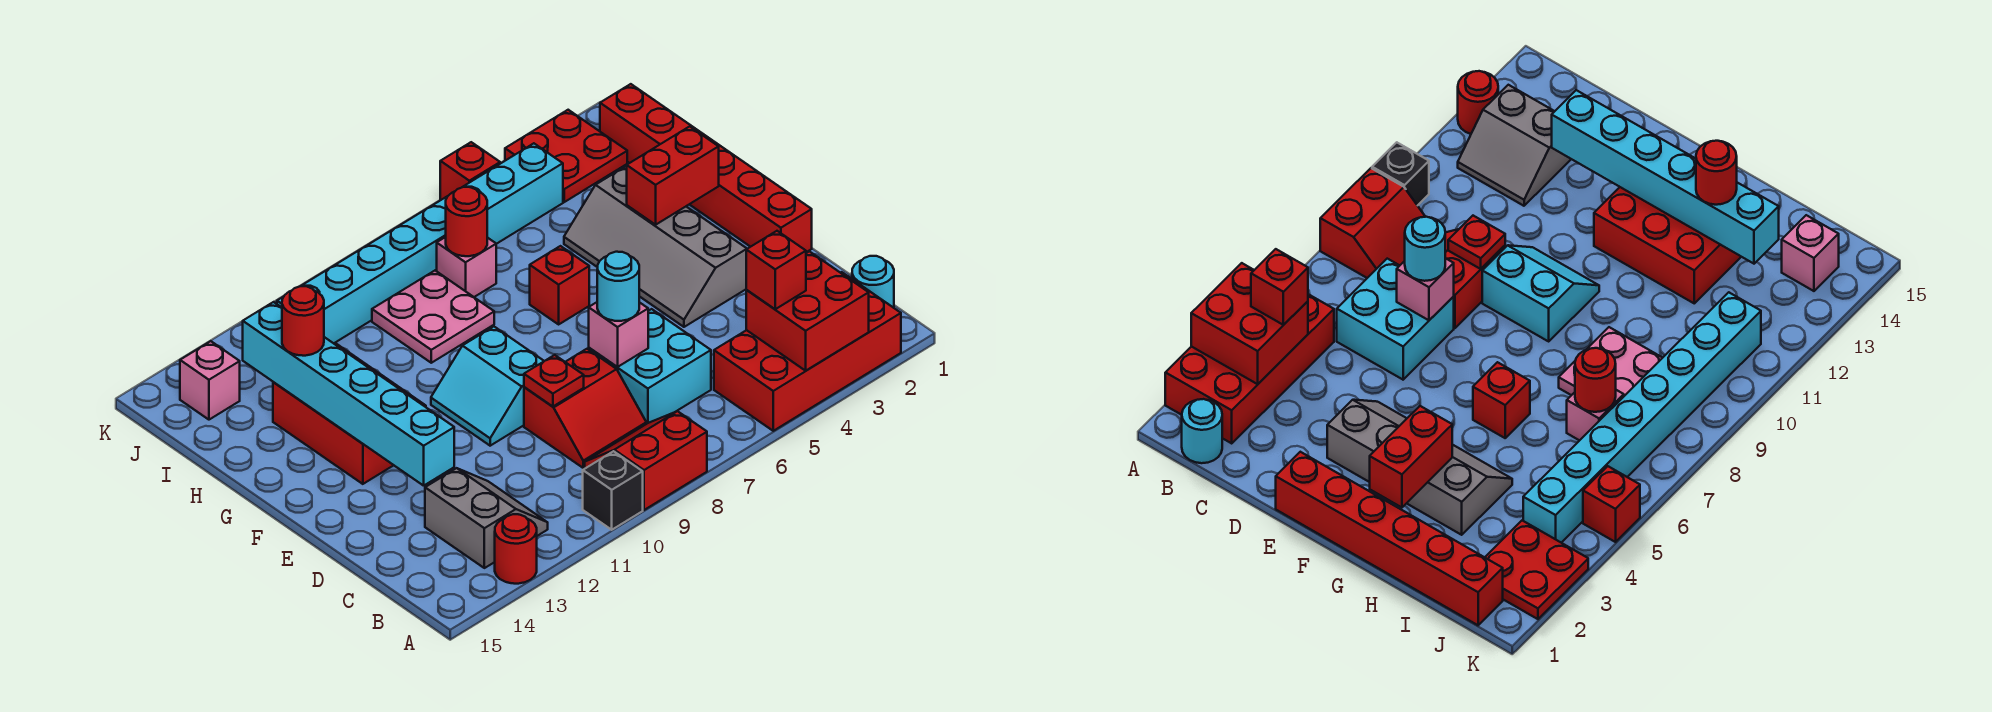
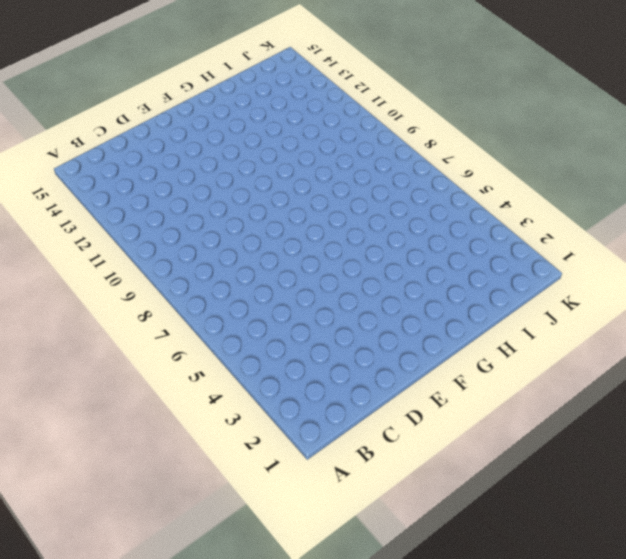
none -> red brick A2:B5 level 1
none -> red slope A8:B9 level 1 top A
none -> black brick A10 level 1

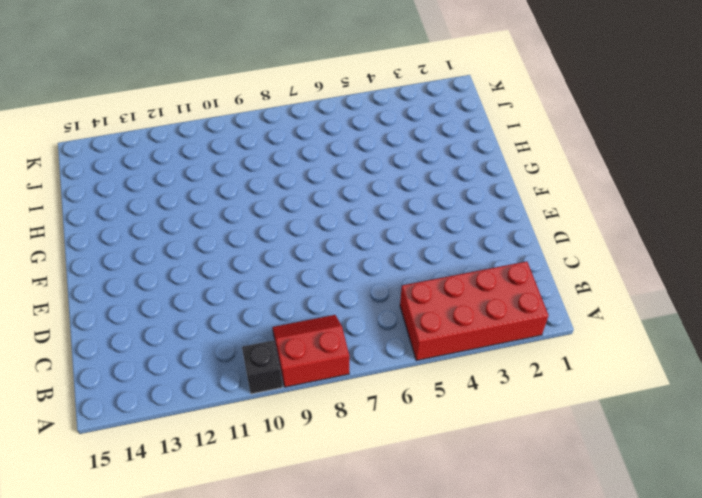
none -> red round brick A13 level 1
none -> cyan round brick B1 level 1
none -> grey slope B12:C13 level 1 top 13

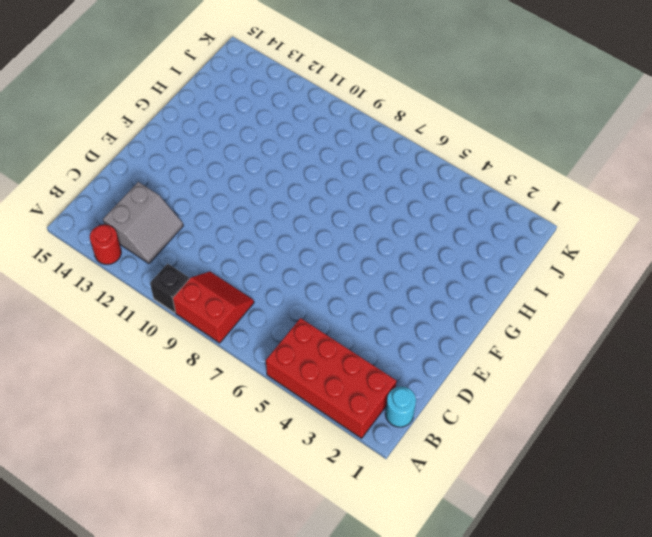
none -> cyan brick C6:D7 level 1
none -> red slope C8:D9 level 1 top D
none -> red brick E1:J1 level 1

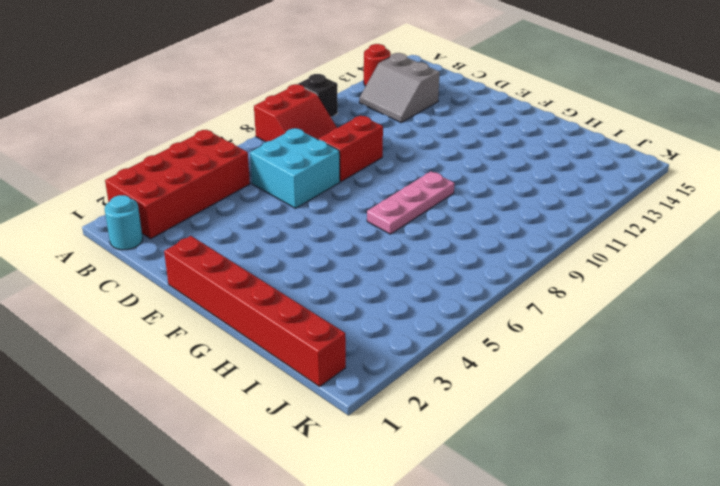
pink plate G7:G9 level 1 -> none
none -> grey slope E3:H4 level 1 top 3
none -> cyan slope E9:F10 level 1 top 9
none -> red brick F12:H13 level 1

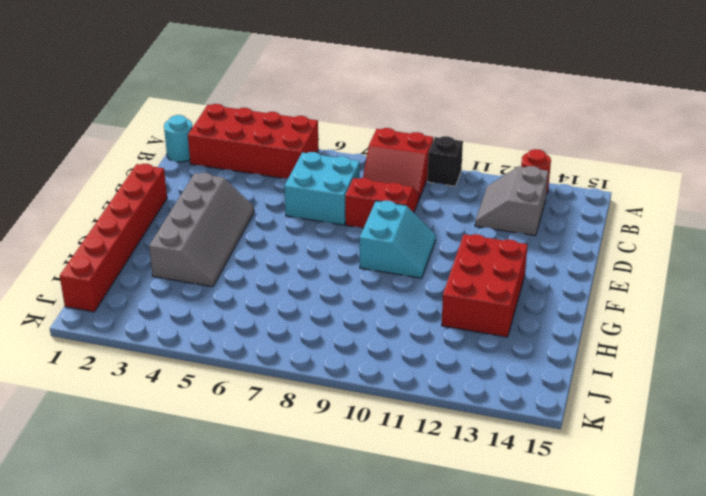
none -> red brick G6 level 1
none -> pink plate H8:I9 level 1
none -> pink brick I7 level 1

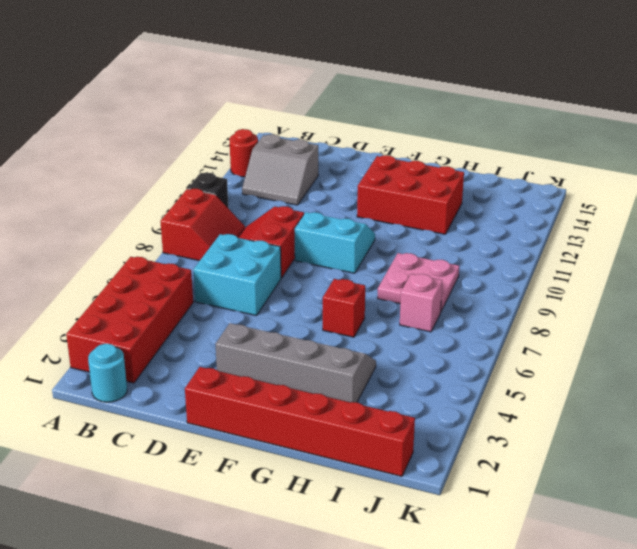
none -> red plate J2:K3 level 1
none -> cyan brick J4:J11 level 1
none -> pink brick J14 level 1

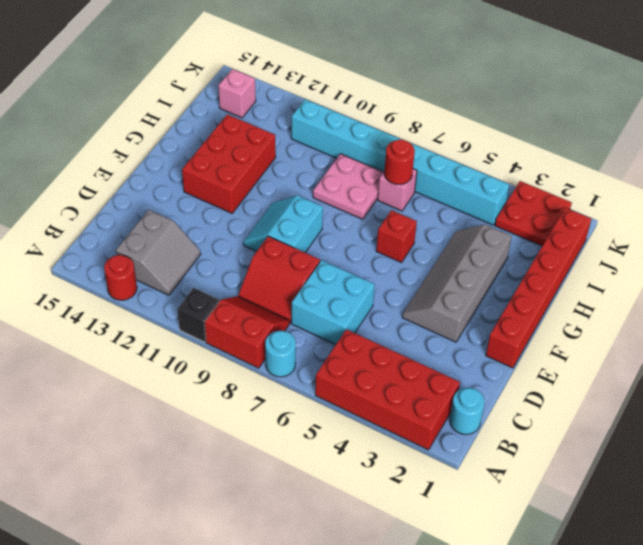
cyan round brick A7 level 1 -> cyan round brick D7 level 3
none -> red brick K5 level 1
none -> red brick A3:B4 level 2
none -> pink brick D7 level 2

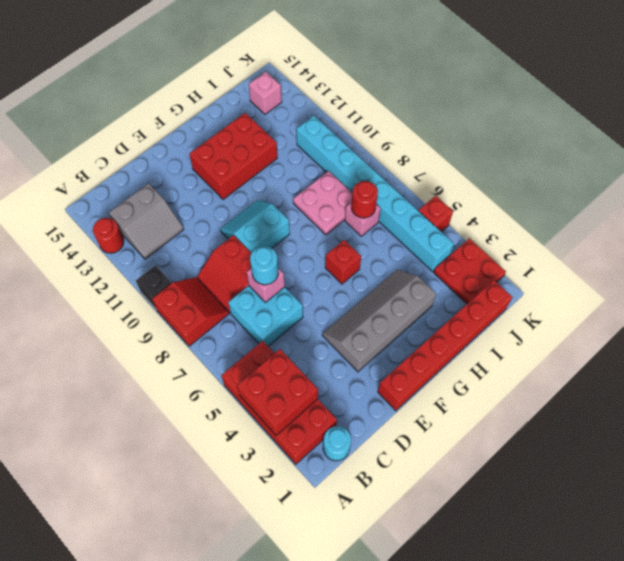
none -> red plate D9 level 2
none -> cyan brick D13:I13 level 2
none -> red brick G2:G3 level 2

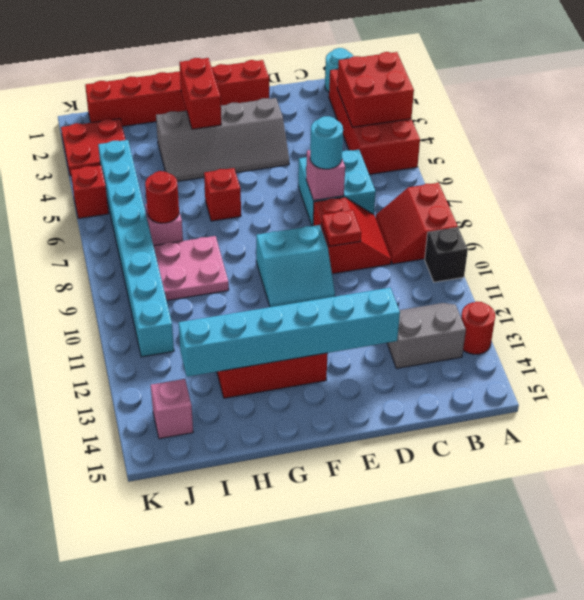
none -> red brick B4 level 3
none -> red round brick H13 level 3

